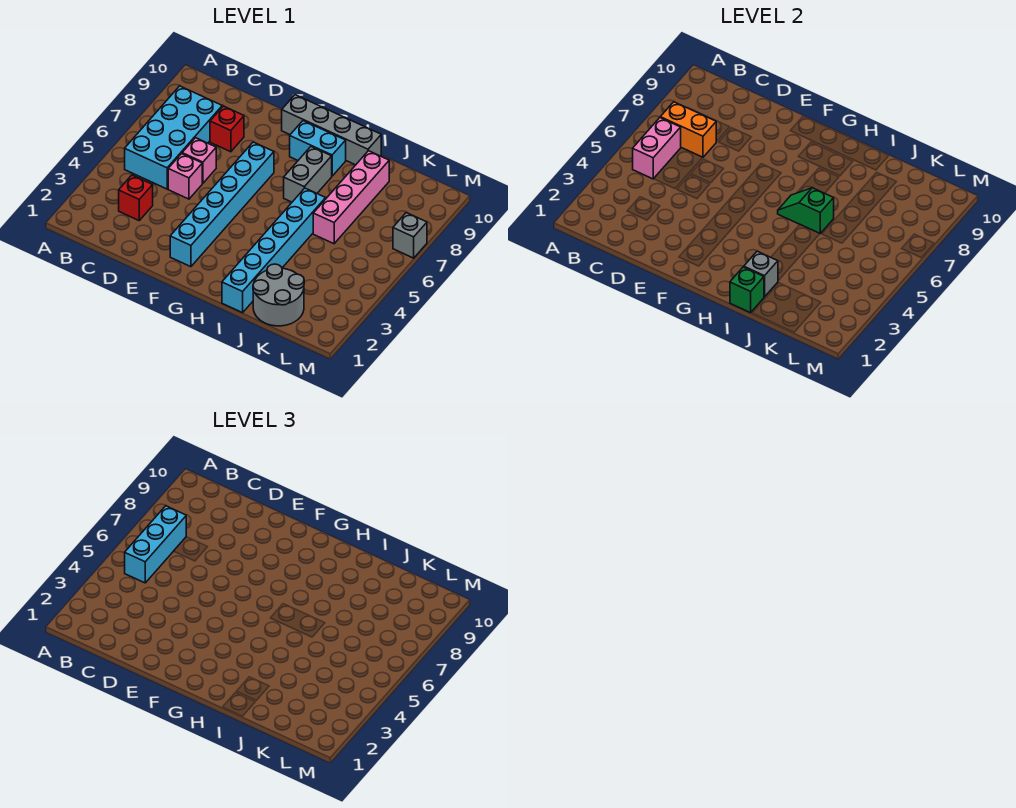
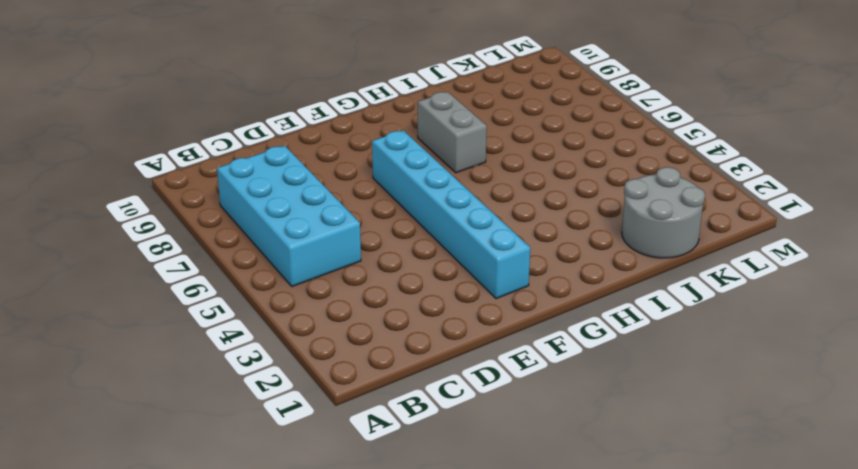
none -> red brick C3 level 1
none -> pink brick D5 level 1
none -> pink brick D6 level 1

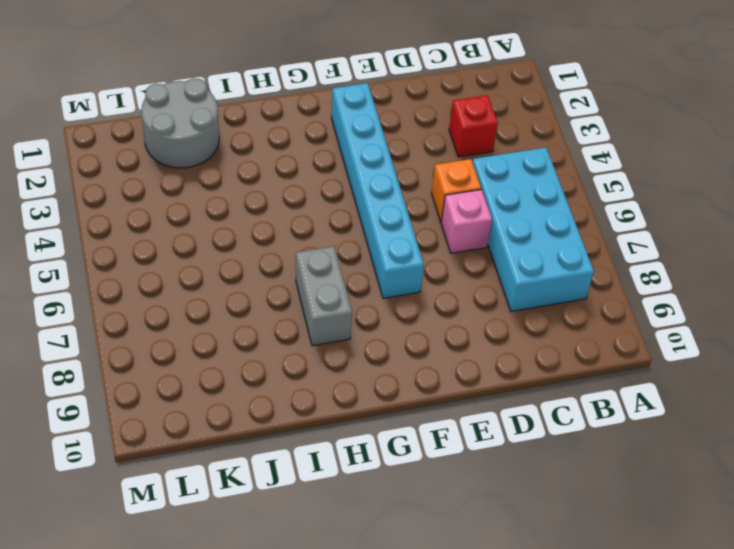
orange brick D5 level 1 -> pink brick D5 level 1
none -> red brick D8 level 1
none -> grey brick F10:I10 level 1
none -> cyan brick G9:H9 level 1

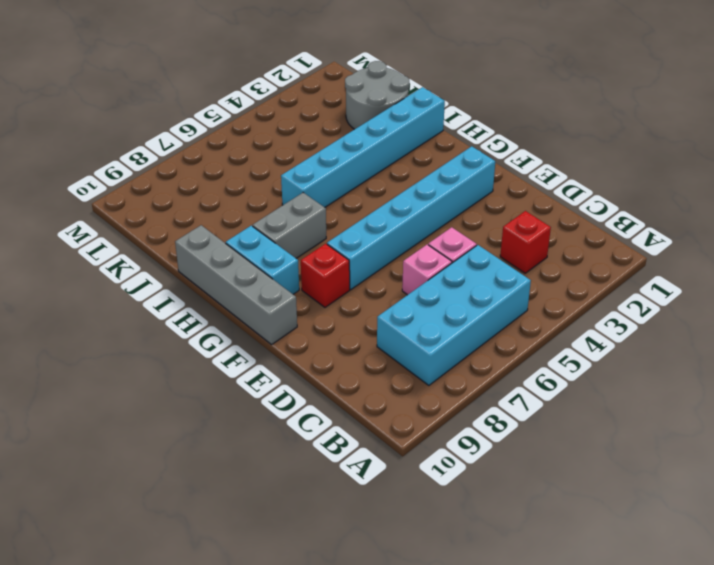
red brick F8 level 1 -> red brick D8 level 1
none -> pink brick J6:J9 level 1
none -> grey brick M7 level 1
none -> pink brick B5:B6 level 2

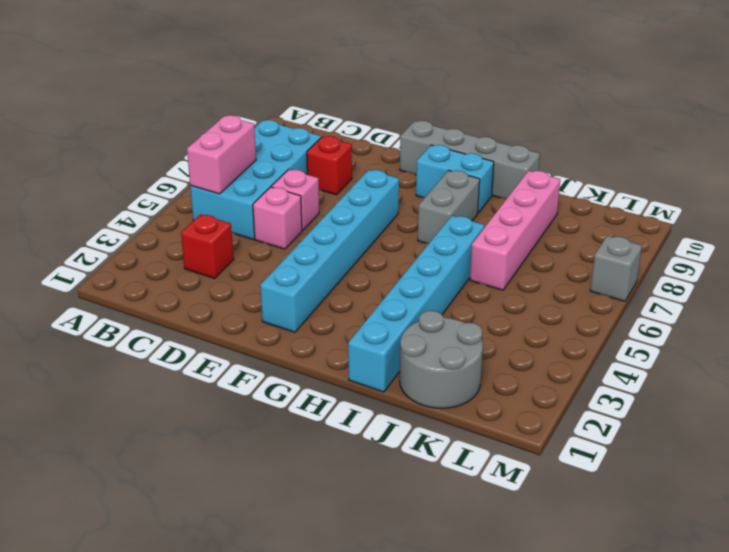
none -> orange brick B7:C7 level 2
none -> green slope H6:I6 level 2 top I
none -> green brick I1 level 2

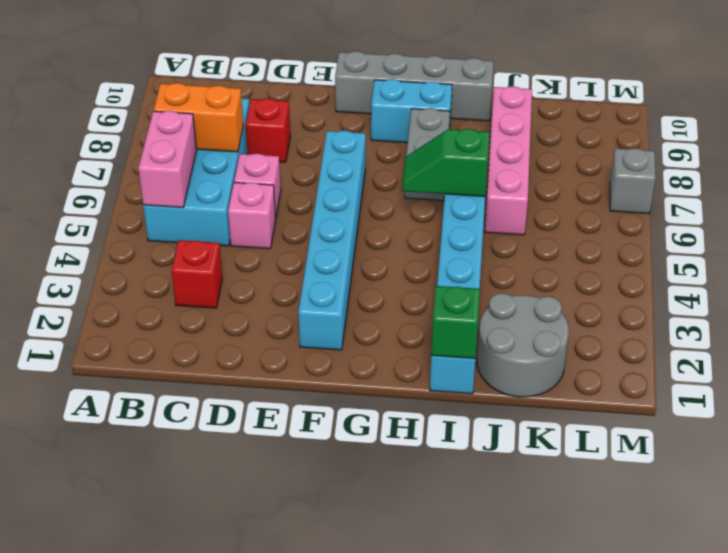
none -> grey brick I2 level 2
none -> cyan brick B5:B7 level 3

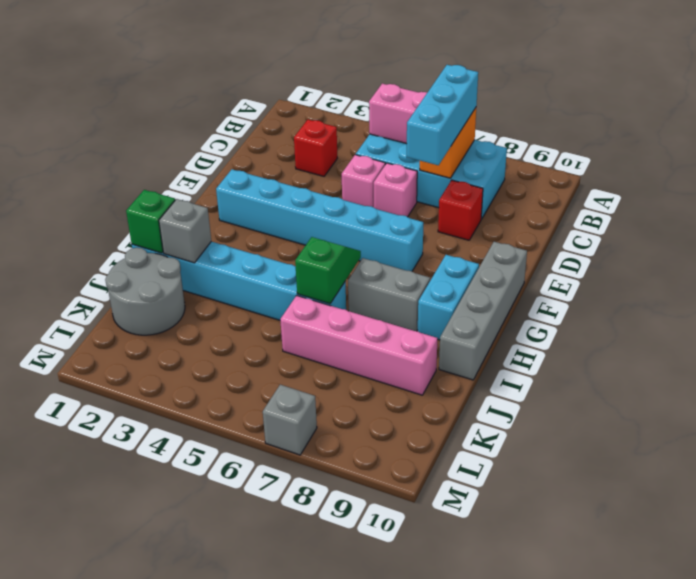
cyan brick B7:D7 level 3 -> cyan brick B5:B7 level 3

